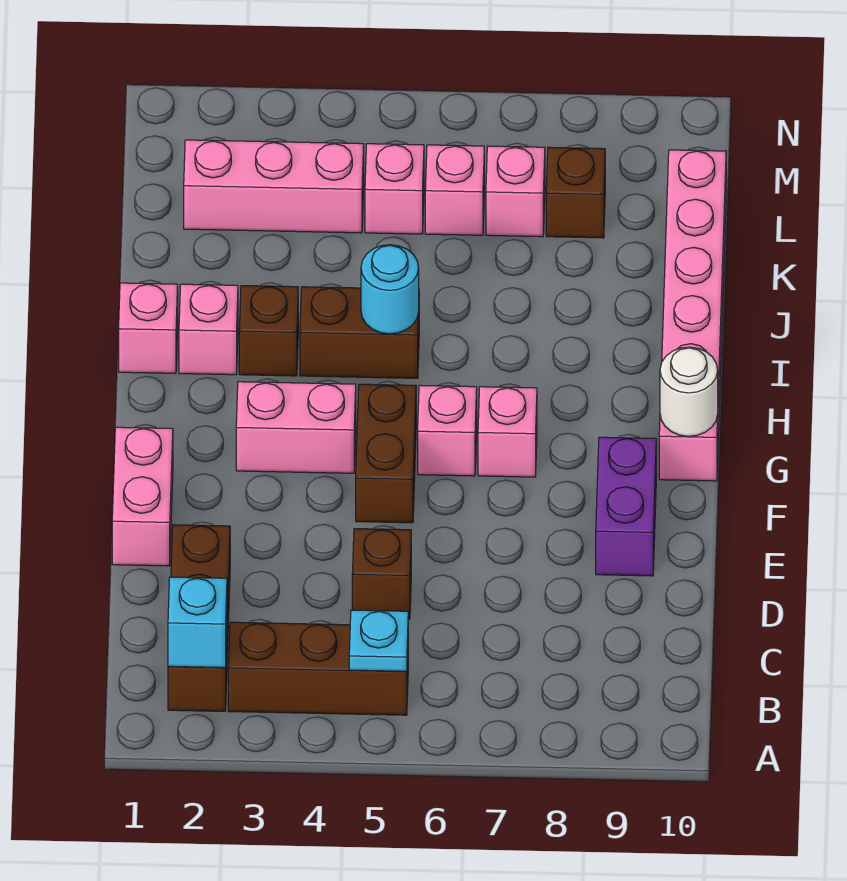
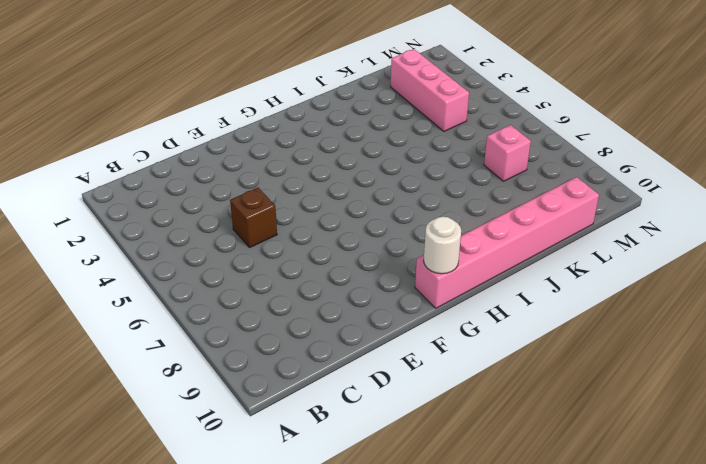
none -> brown brick B2:D2 level 1
none -> brown brick B3:B5 level 1
none -> pink brick E1:F1 level 1

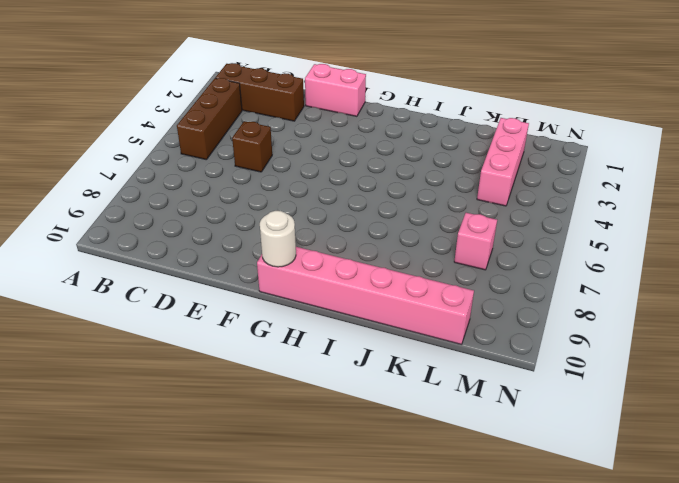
none -> purple brick E9:F9 level 1
none -> brown brick F5:G5 level 1
none -> pink brick G3:G4 level 1

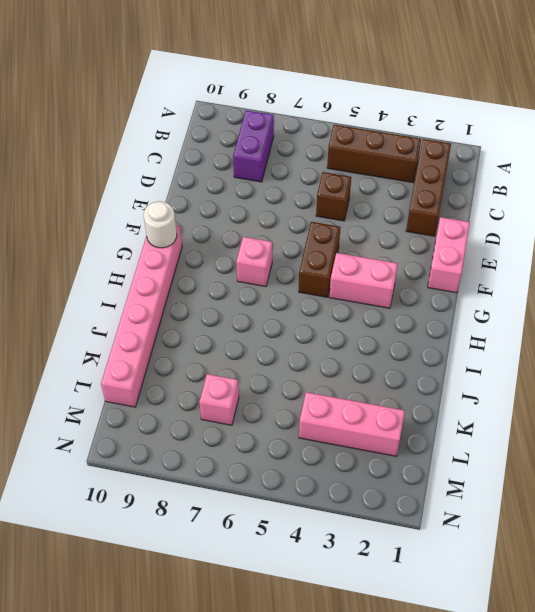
purple brick B8:C8 level 1 -> purple brick E9:F9 level 1
none -> pink brick G6 level 1
none -> pink brick I1 level 1
none -> pink brick I2 level 1

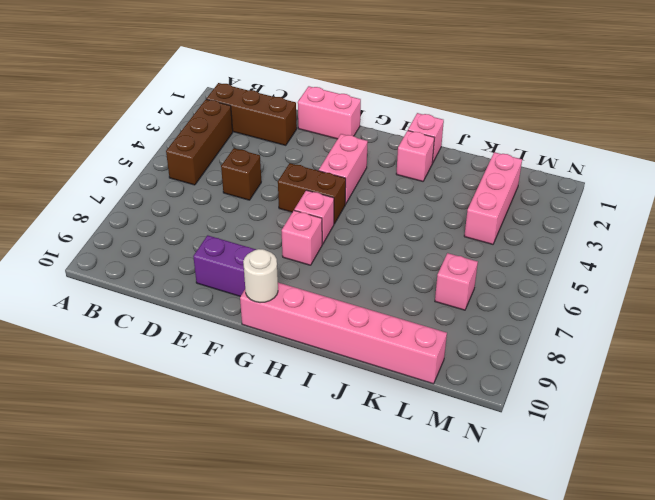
none -> brown brick I3 level 1
none -> brown brick I4:I5 level 1
none -> pink brick L5 level 1

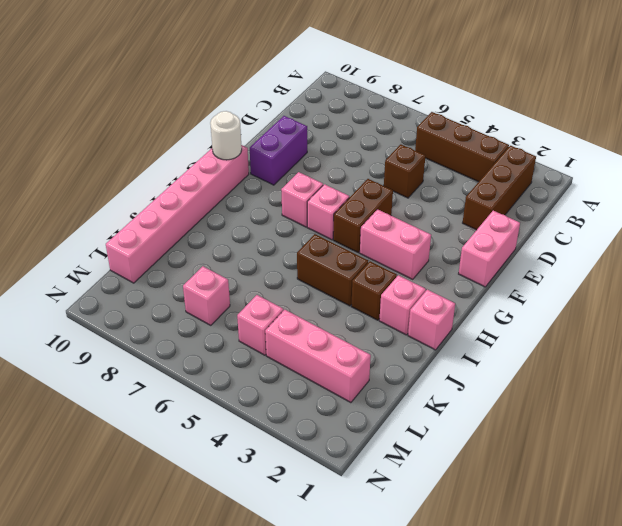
none -> pink brick L6 level 1
none -> brown brick L8 level 1
none -> cyan brick B2 level 2

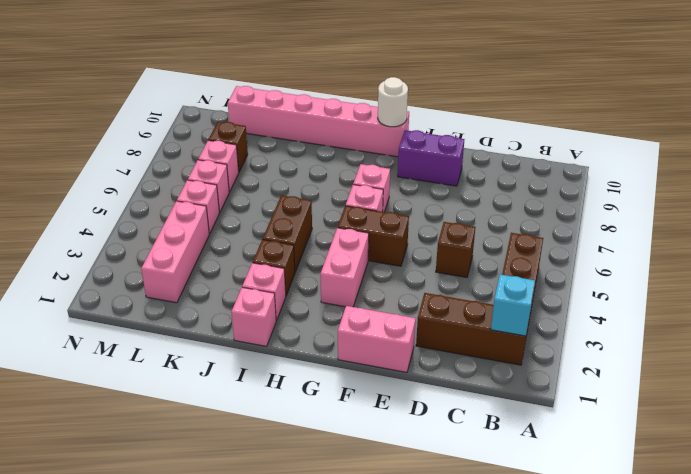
none -> cyan plate B5 level 2
none -> cyan round brick I5 level 2

